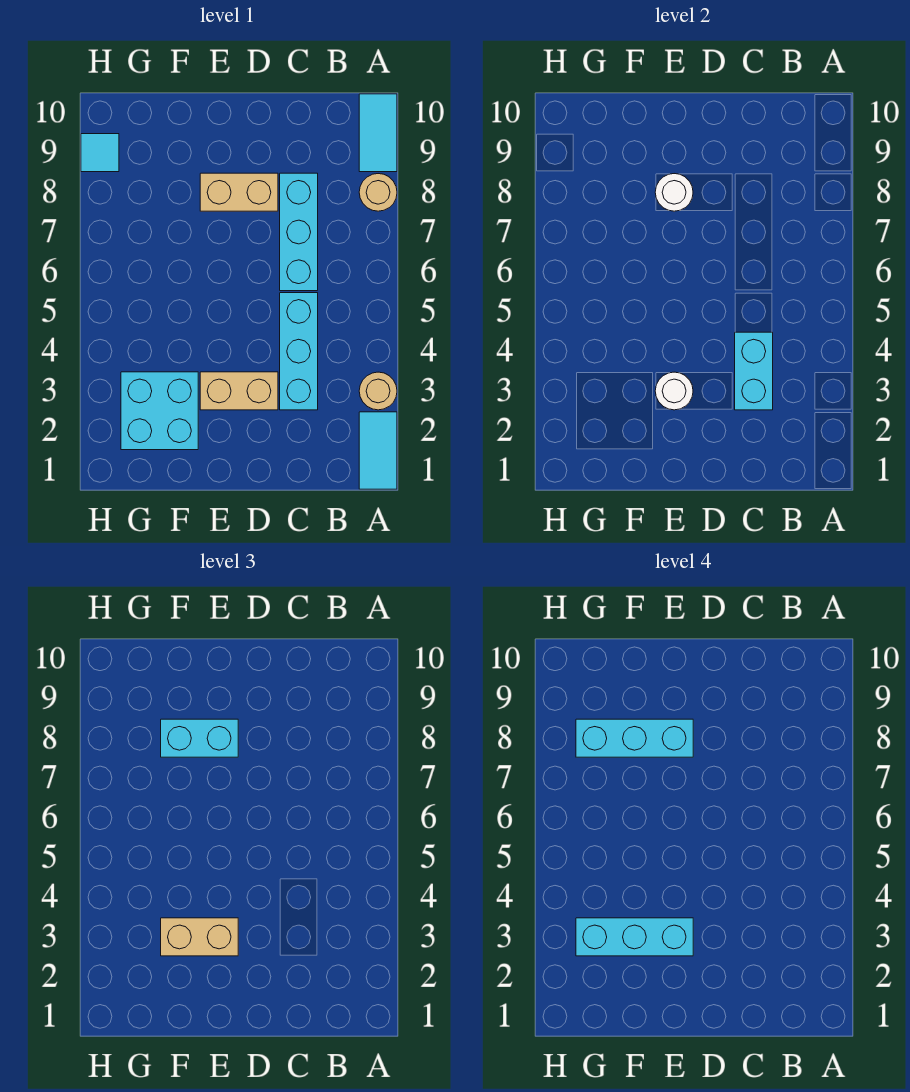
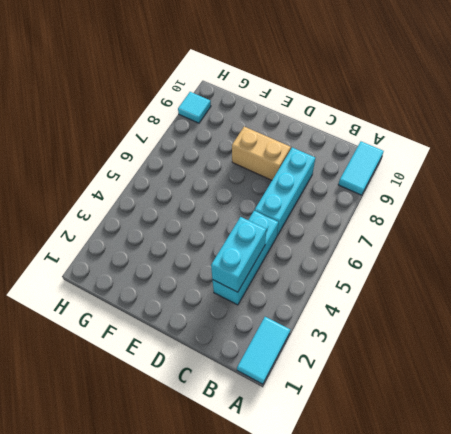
none -> tan round brick A3 level 1
none -> tan round brick A8 level 1
none -> tan brick D3:E3 level 1

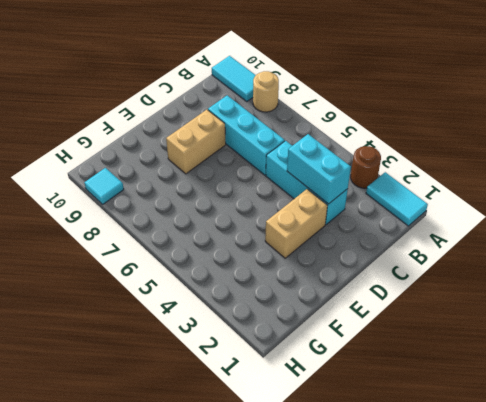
brown round brick A3 level 1 -> tan round brick A3 level 1
none -> cyan brick F2:G3 level 1
none -> white round brick E3 level 2
none -> white round brick E8 level 2

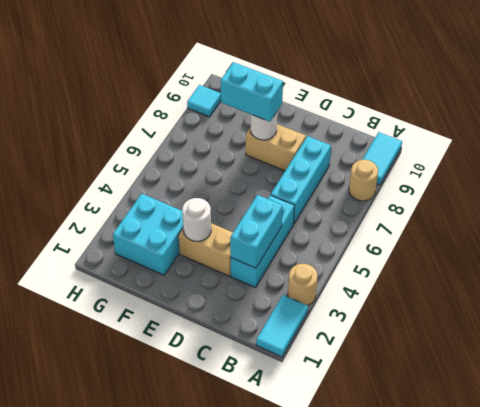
none -> tan brick E3:F3 level 3
none -> cyan brick E3:G3 level 4
none -> cyan brick E8:G8 level 4

